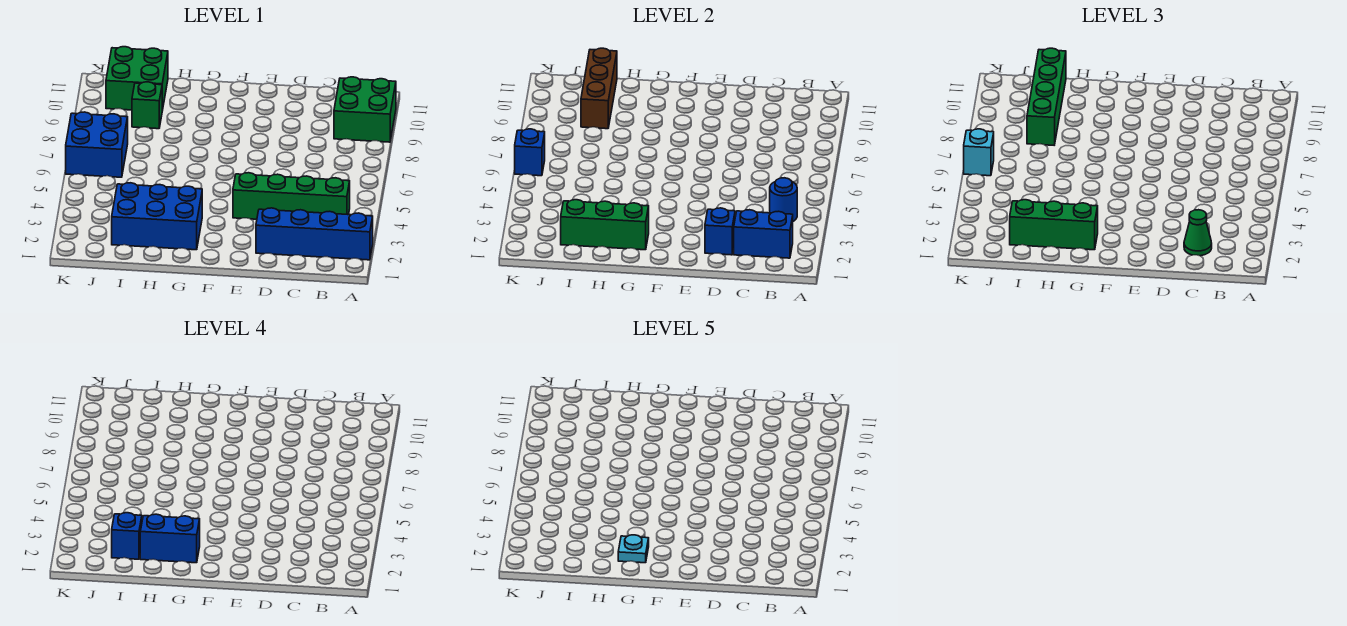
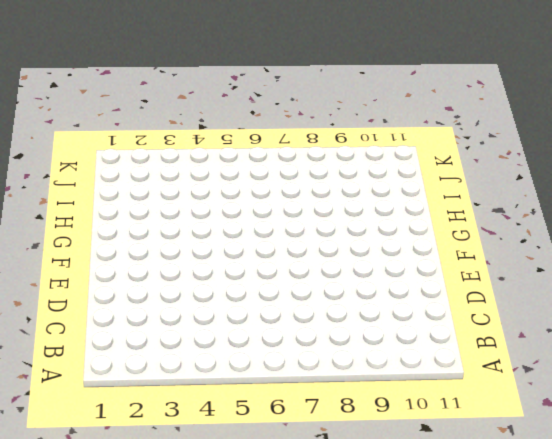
none -> blue brick A2:D2 level 1
none -> green brick A9:B10 level 1
none -> green brick B4:E4 level 1

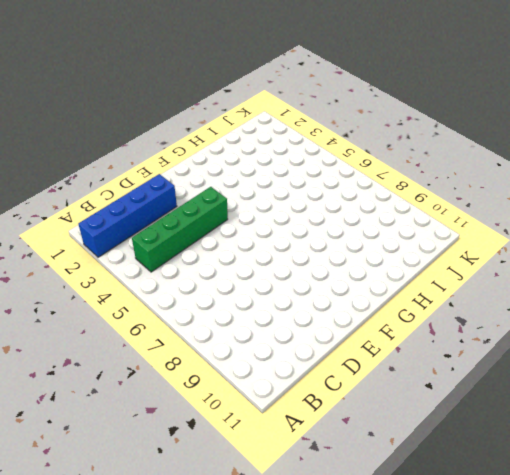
none -> green brick A9:B10 level 1
none -> blue brick G2:I3 level 1
none -> green brick I9 level 1

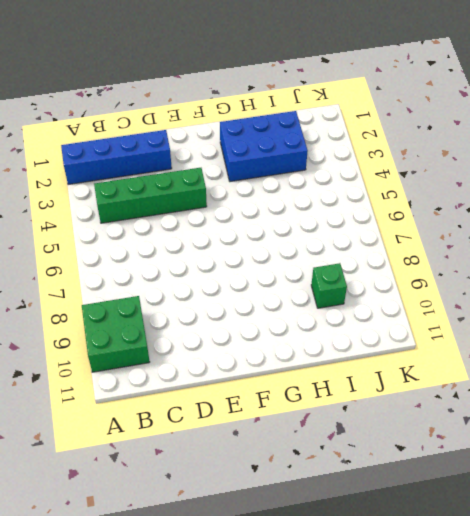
none -> green brick I10:J11 level 1
none -> blue brick J6:K7 level 1
none -> blue brick B2:C2 level 2

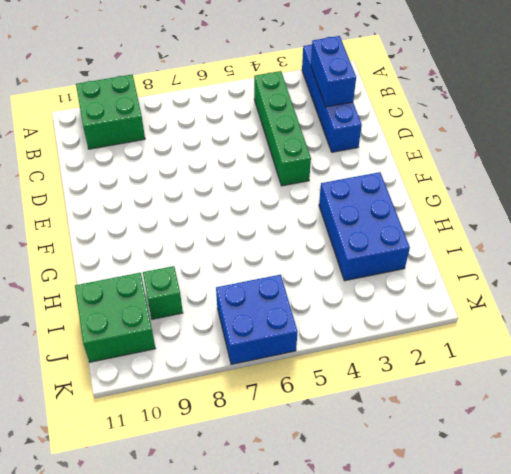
none -> blue round brick B4 level 2
none -> blue brick D2 level 2
none -> green brick G2:I2 level 2

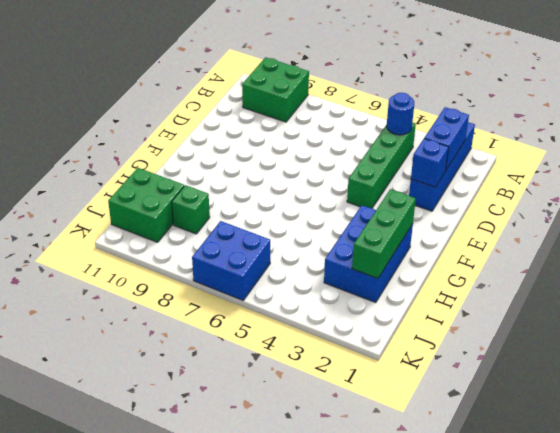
none -> brown brick I9:I11 level 2
none -> blue brick K6 level 2
none -> green cone C2 level 3

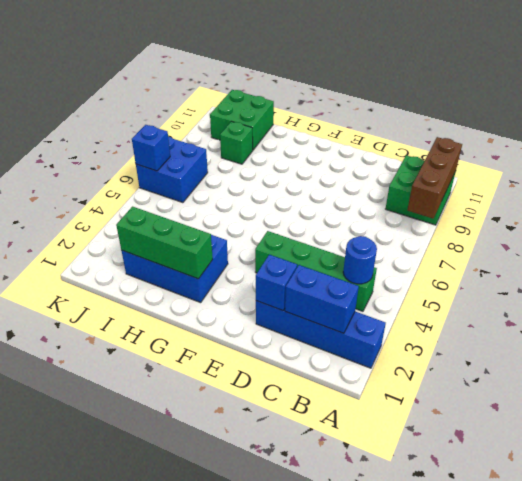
brown brick A8:A10 level 2 -> brown brick I9:I11 level 2
none -> green cone C2 level 3
none -> green brick G2:I2 level 3
none -> green brick I8:I11 level 3

